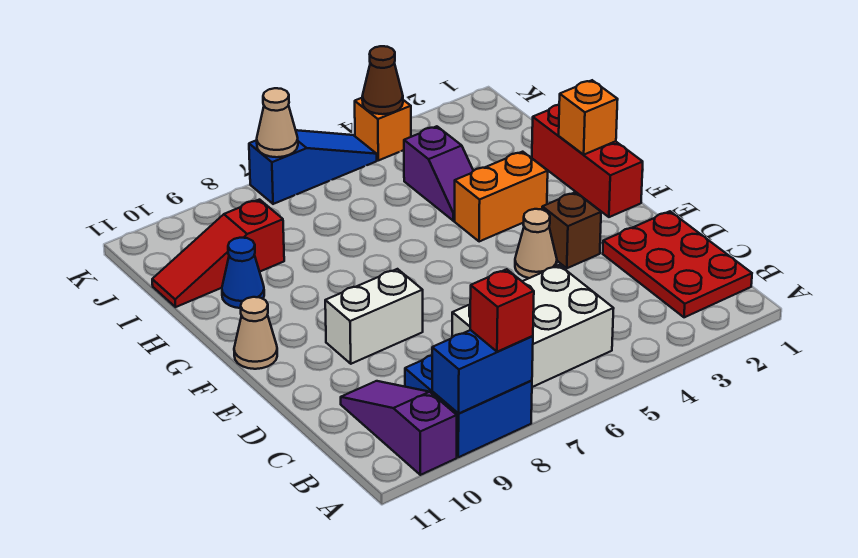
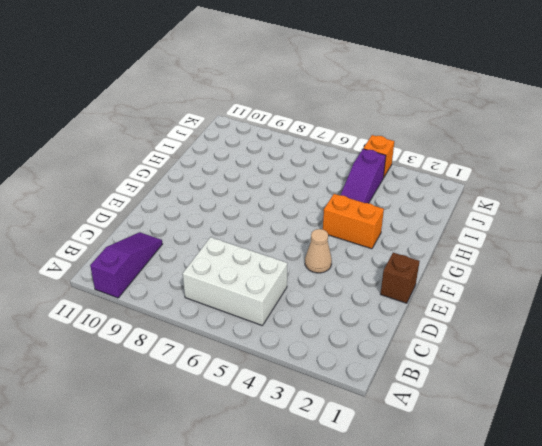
brown brick E1 level 1 -> brown brick E3 level 1
purple slope H4:J4 level 1 top J -> purple slope H4:I4 level 1 top I
none -> blue brick A8:B9 level 1
none -> red plate B1:D2 level 1
none -> white brick E8:E9 level 1

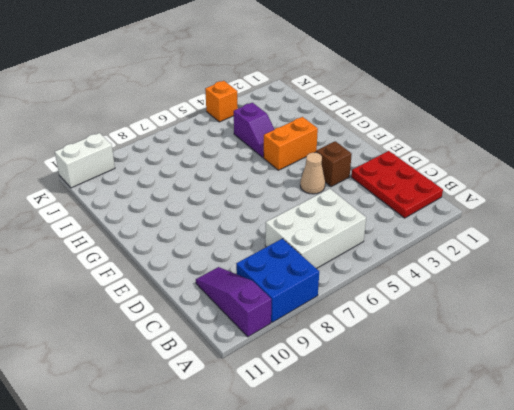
white brick K10:K11 level 1 -> white brick E8:E9 level 1
none -> red brick F1:H1 level 1
none -> tan cone F11 level 1
none -> blue cone H10 level 1

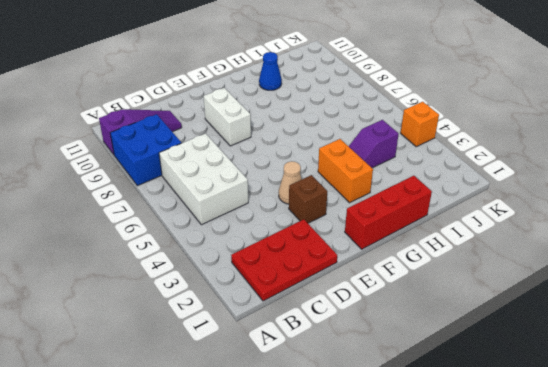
none -> tan cone F11 level 1
none -> red slope I9:I11 level 1 top 9
none -> blue slope K5:K7 level 1 top 7

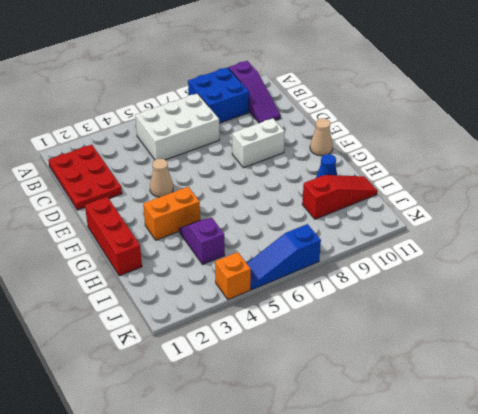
none -> brown brick E3 level 1
none -> blue brick A8:A9 level 2
none -> orange brick G1 level 2

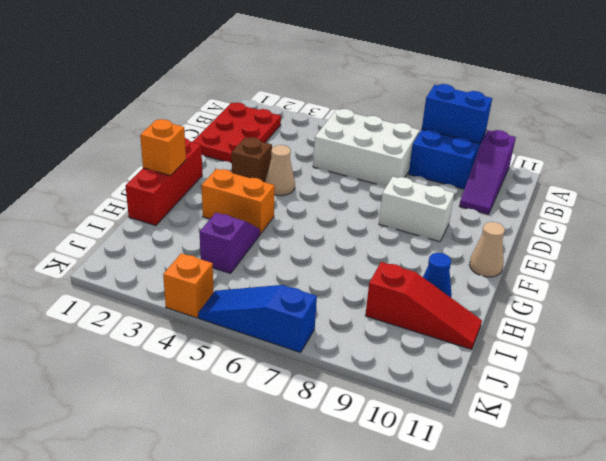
none -> brown cone K4 level 2
none -> tan cone K7 level 2
none -> red brick A8 level 3

